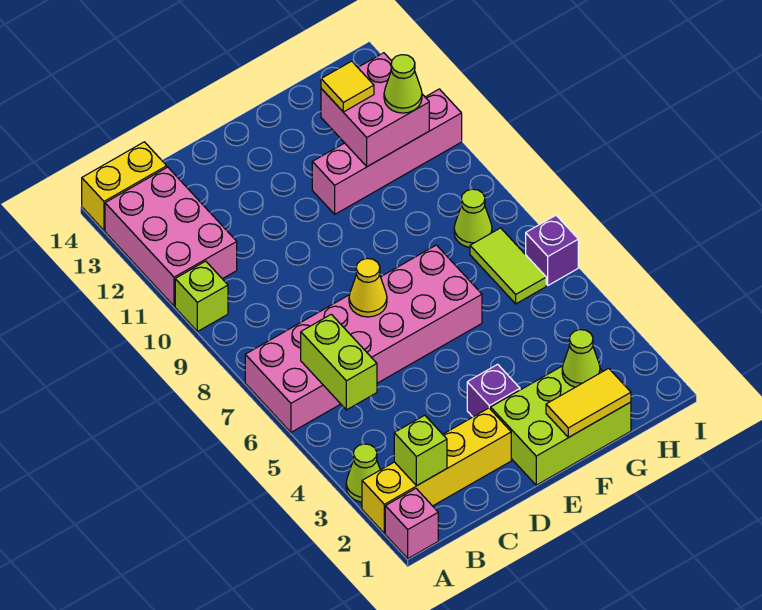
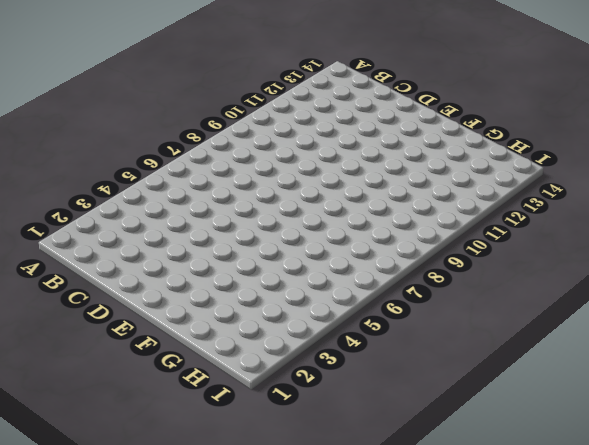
none -> pink brick A1 level 1
none -> yellow brick A2:D2 level 1
none -> lime cone A3 level 1

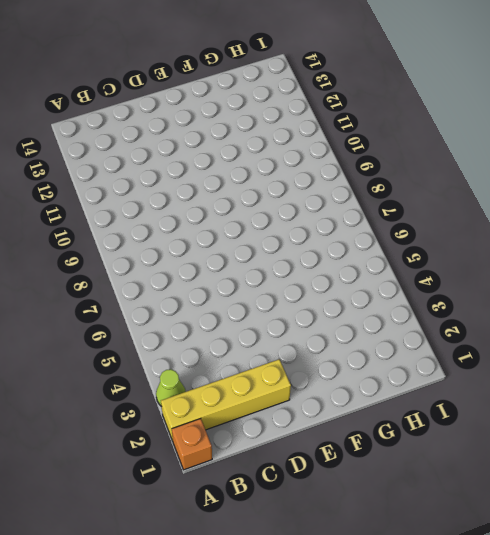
orange brick A1 level 1 -> pink brick A1 level 1
none -> pink brick A6:F7 level 1
none -> lime brick A10 level 1
none -> pink brick A11:B13 level 1

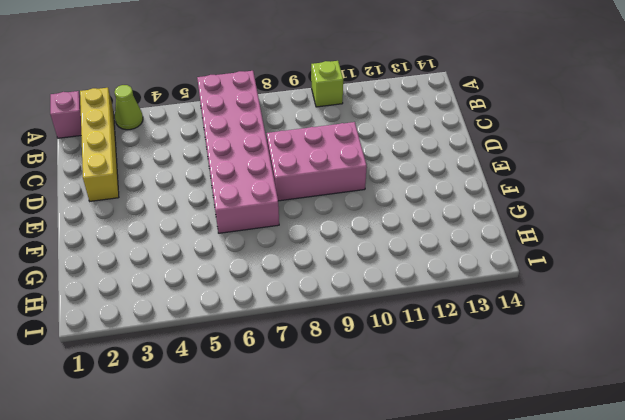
pink brick D8:E10 level 1 -> pink brick A11:B13 level 1
none -> yellow brick A14:B14 level 1
none -> lime brick E1:G2 level 1
none -> purple brick E3 level 1

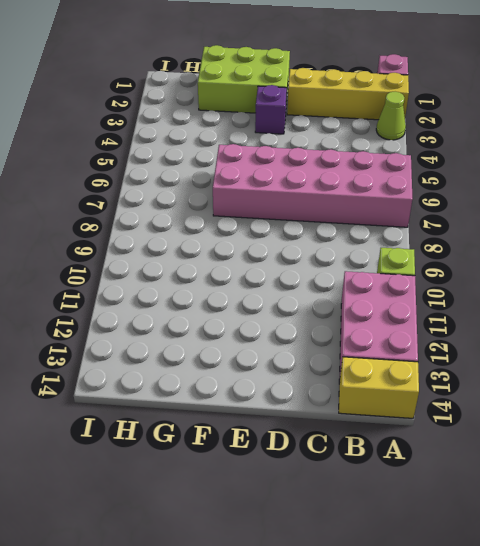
none -> pink brick F11:I11 level 1
none -> lime tile H6:H7 level 1
none -> lime cone H8 level 1

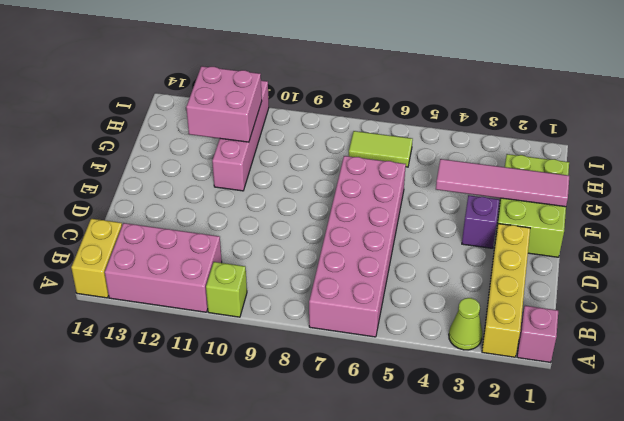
pink tile F1:F4 level 2 -> yellow tile F1:G1 level 2
none -> lime cone H8 level 1
none -> purple brick I6 level 1
none -> lime brick B2 level 2

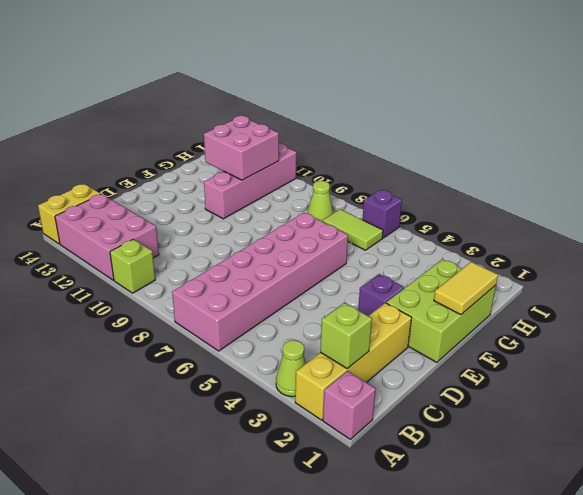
none -> lime brick B5:B6 level 2
none -> yellow cone D7 level 2
none -> lime cone G2 level 2

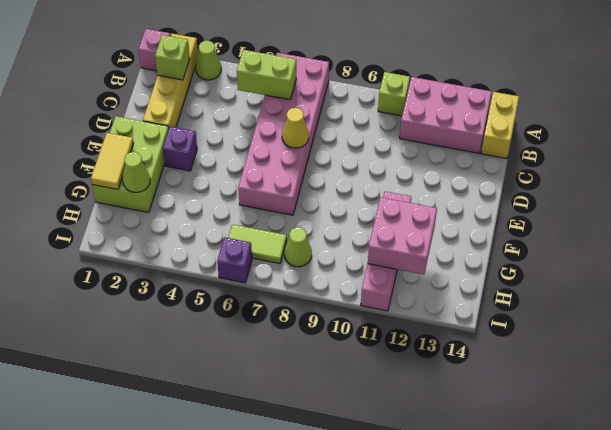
none -> yellow tile G12 level 3
none -> lime cone H11 level 3

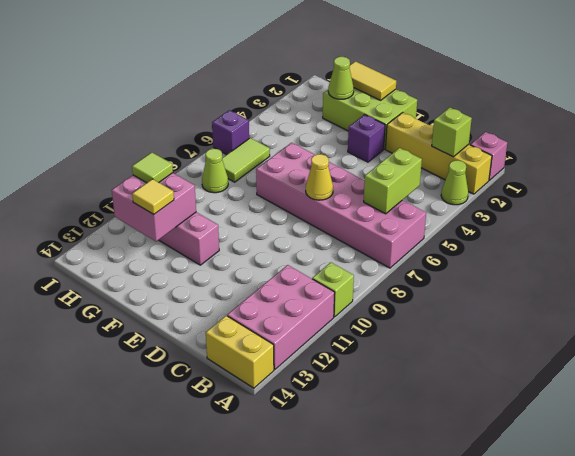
lime tile H11 level 3 -> lime cone H11 level 3

